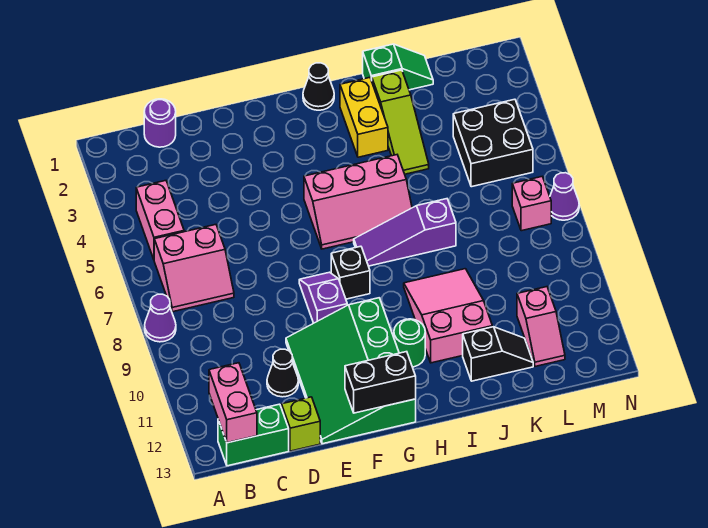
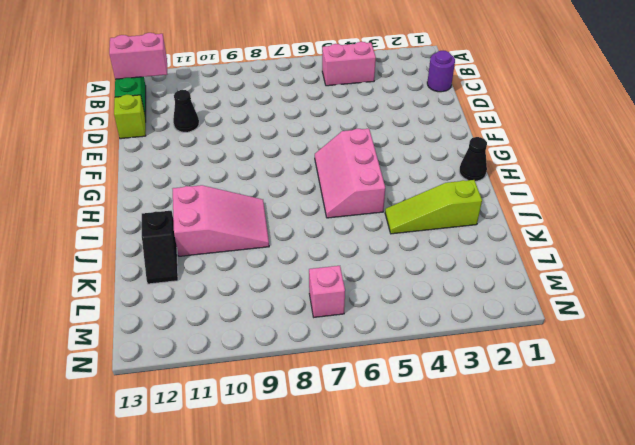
none -> purple cone A8 level 1
none -> pink slope B6:C7 level 1 top 6
none -> green slope E10:G13 level 1 top G

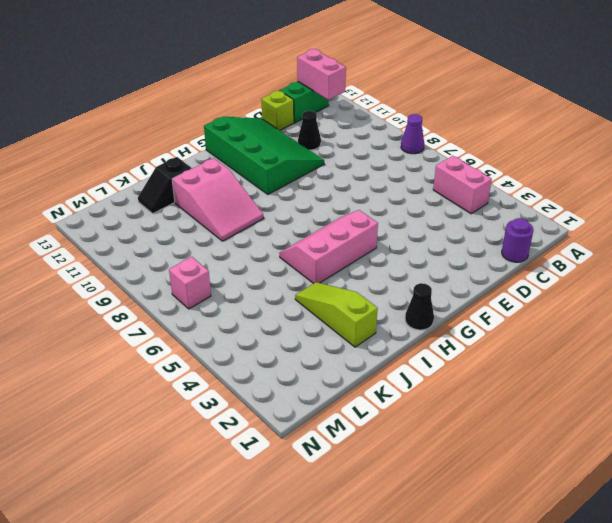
none -> pink slope B6:C7 level 1 top 6
none -> purple slope F8:F9 level 1 top 9
none -> black brick G8 level 1

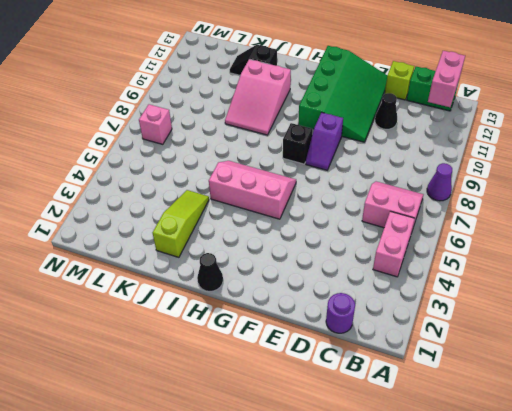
none -> purple slope H7:J7 level 1 top J
none -> green round brick H11 level 1
none -> yellow brick I2:I3 level 1

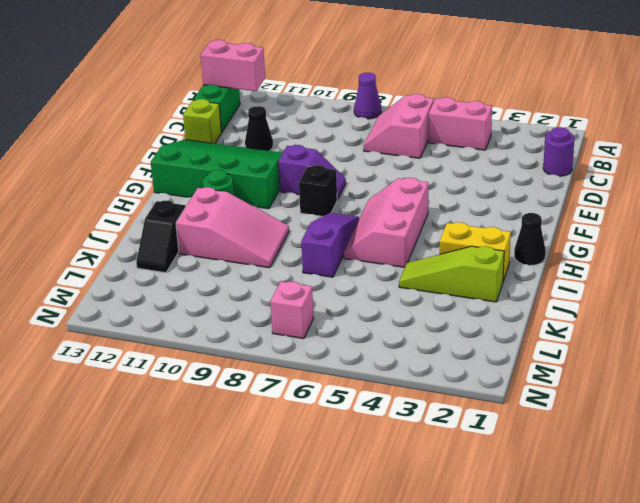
none -> green slope J1:K1 level 1 top J
none -> black brick L4:M5 level 1
none -> pink slope L11:L12 level 1 top 11

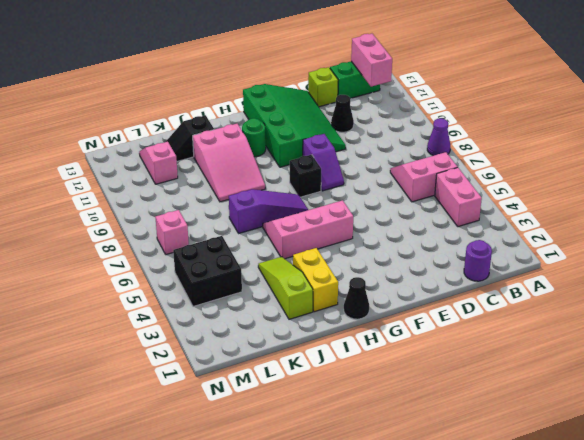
none -> green slope J1:K1 level 1 top J
none -> purple cone N7 level 1
none -> black brick F13:G13 level 2

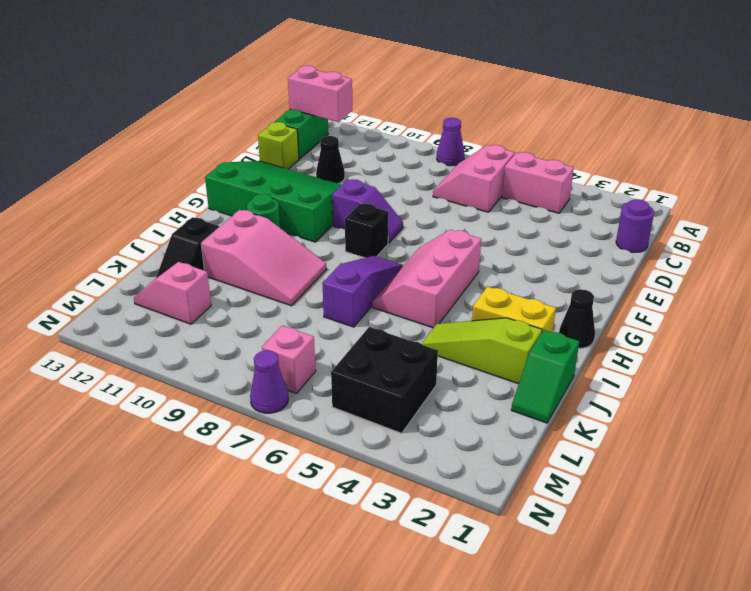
none -> black brick F13:G13 level 2

